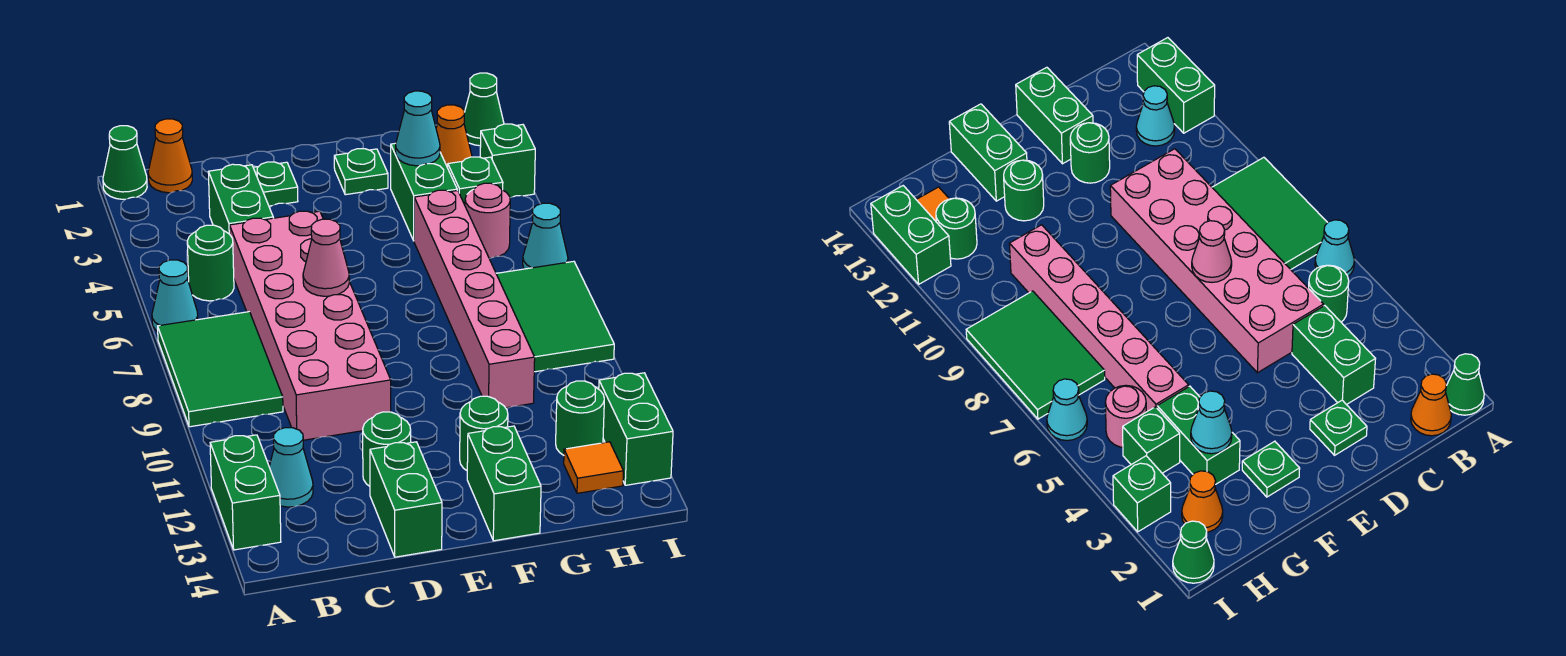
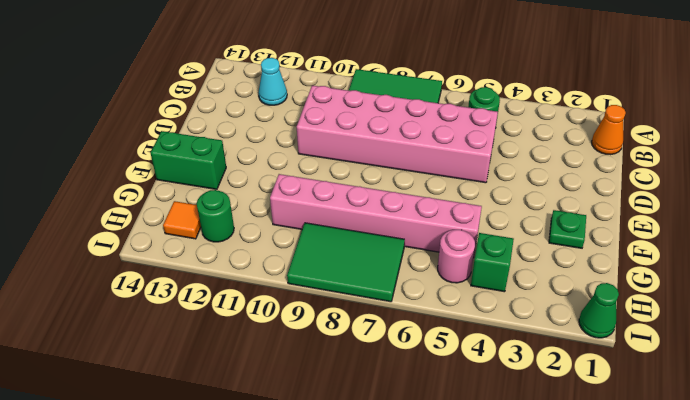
none -> green cone A1 level 1
none -> cyan cone A6 level 1
none -> green brick A12:A13 level 1

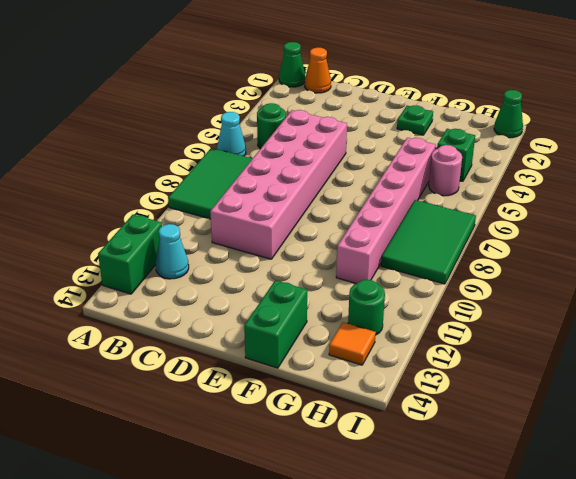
none -> green brick C3:C4 level 1
none -> green plate D2 level 1
none -> green round brick D12 level 1

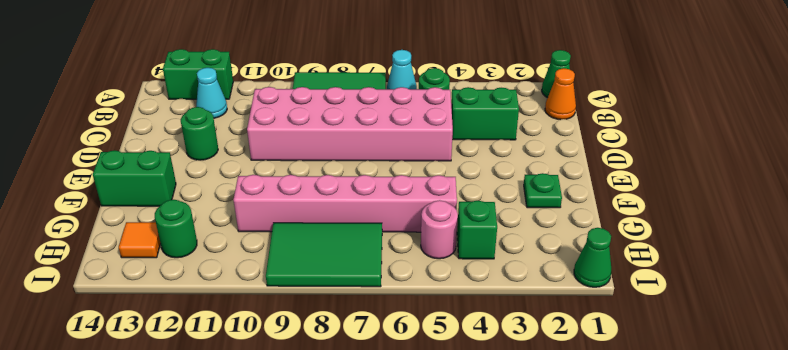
none -> green plate D2 level 1
none -> green brick D13:D14 level 1
none -> green round brick F12 level 1

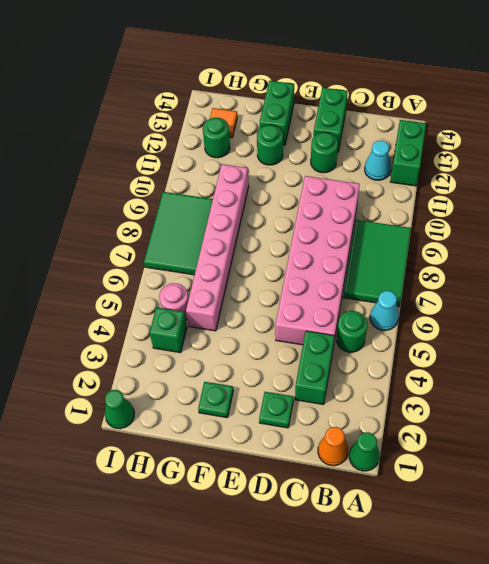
none -> green brick G3:G4 level 1
none -> orange cone H2 level 1
none -> green brick I3 level 1

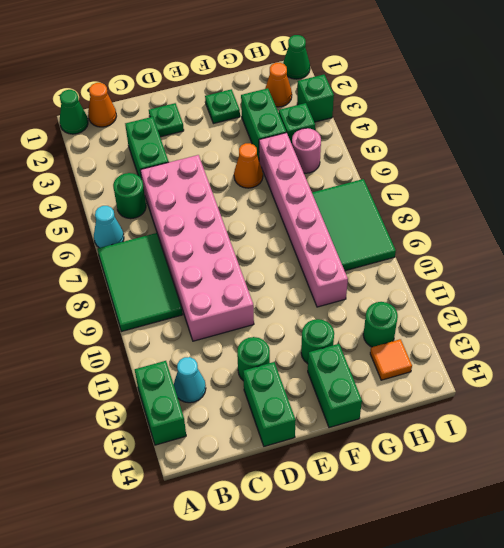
orange cone F5 level 1 -> none
none -> cyan cone I6 level 1
none -> green brick I12:I13 level 1
none -> pink cone D7 level 2

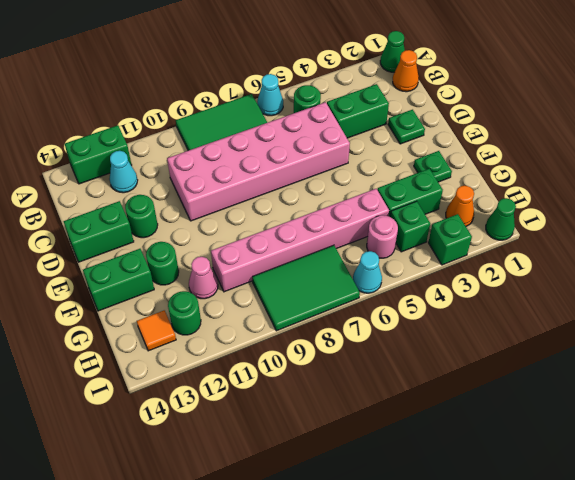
pink cone G11 level 1 -> pink cone D7 level 2
none -> green brick I12:I13 level 1
none -> cyan cone G3 level 2

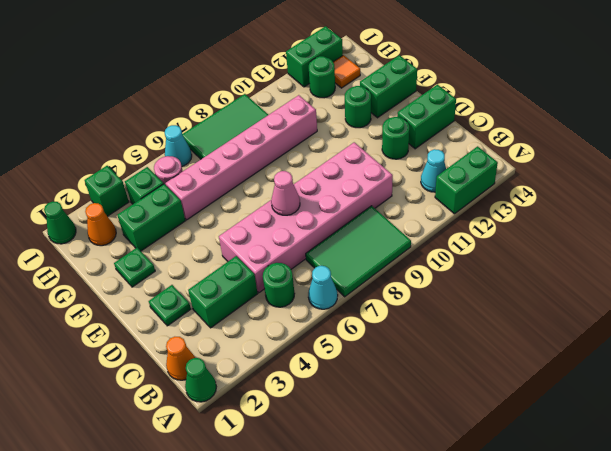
none -> cyan cone G3 level 2

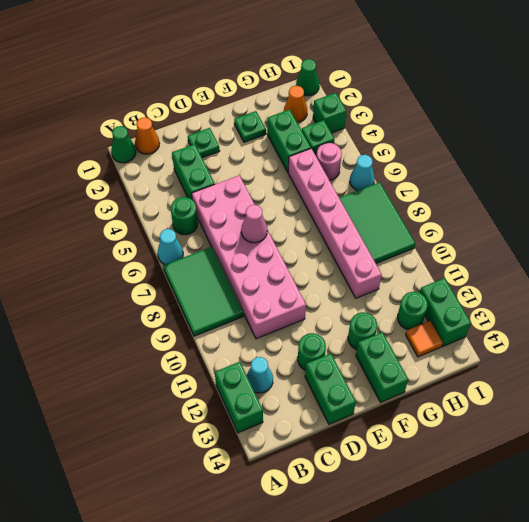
none -> cyan cone G3 level 2

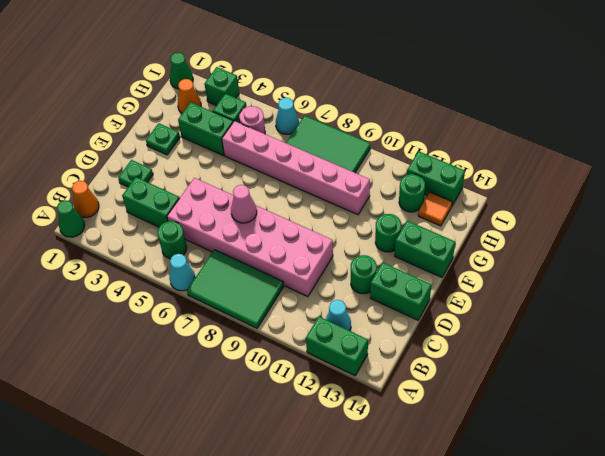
none -> cyan cone G3 level 2

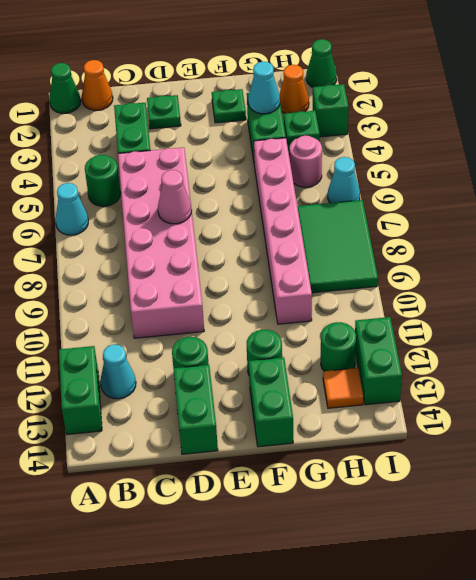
none -> green tile A7:B9 level 1

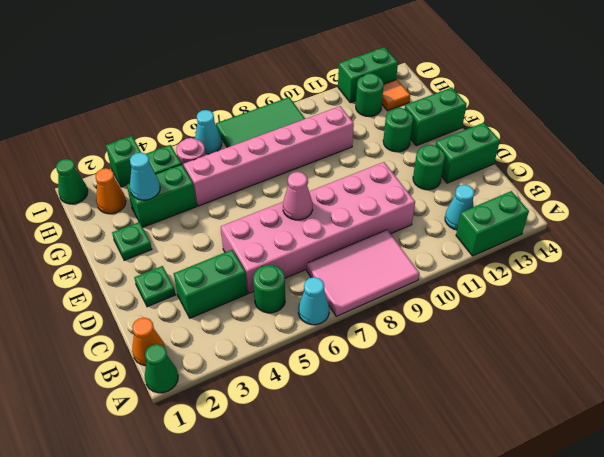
pink tile A7:B9 level 1 -> green tile A7:B9 level 1

